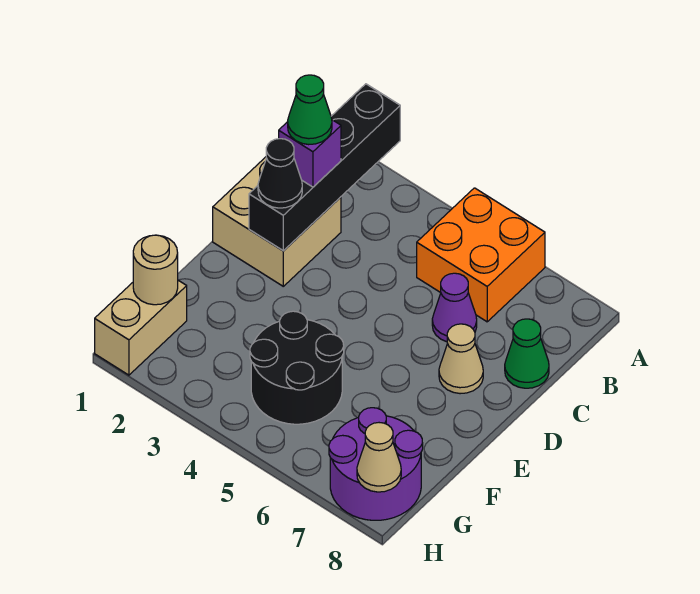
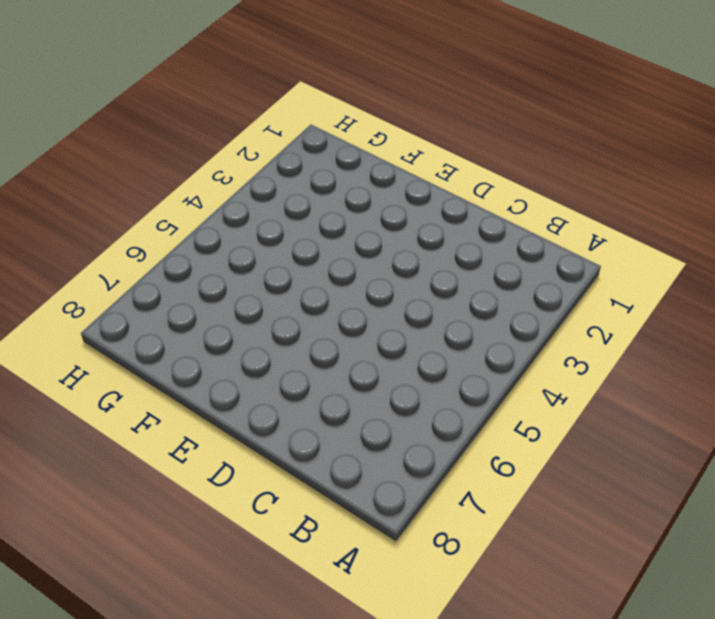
none -> orange brick A5:B6 level 1
none -> tan brick C1:D2 level 1
none -> purple cone C6 level 1

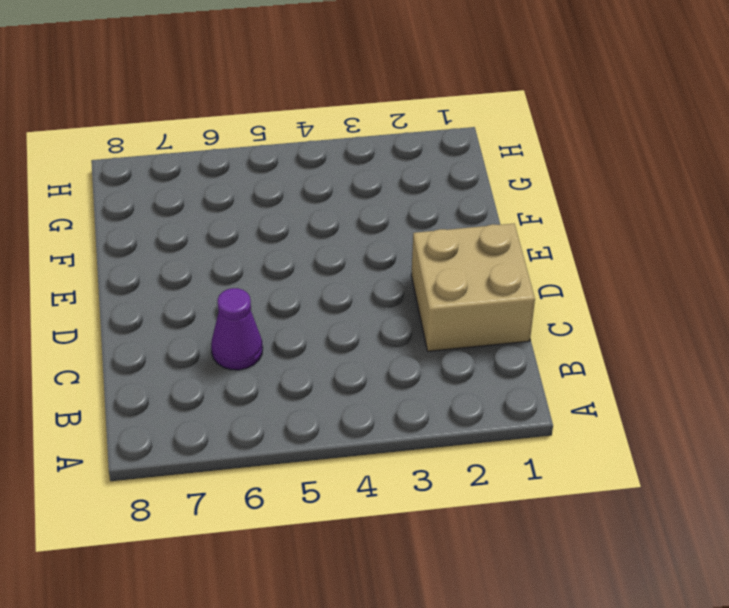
none -> orange brick A5:B6 level 1
none -> green cone C8 level 1
none -> tan cone D7 level 1

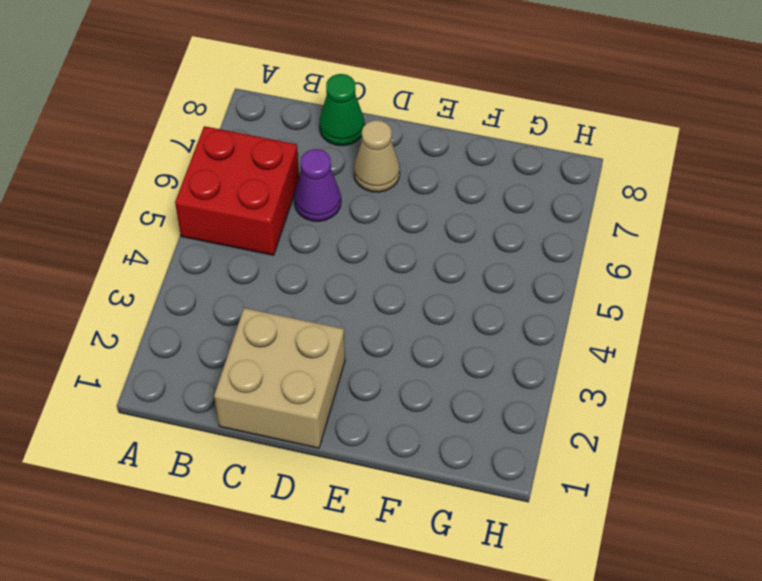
red brick A5:B6 level 1 -> orange brick A5:B6 level 1
none -> black round brick F4:G5 level 1
none -> tan brick G1:H1 level 1
none -> purple round brick G7:H8 level 1

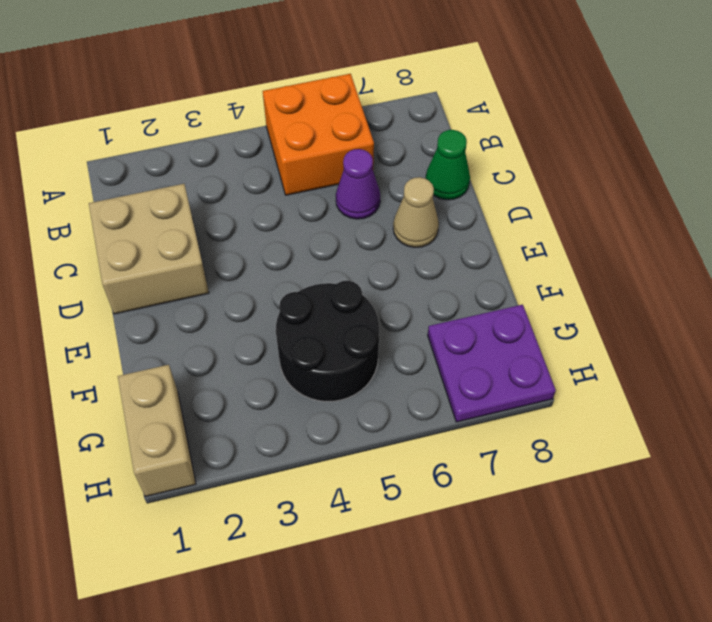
purple plate G7:H8 level 1 -> purple round brick G7:H8 level 1
none -> black brick A2:D2 level 2
none -> tan round brick G1 level 2
none -> tan cone H8 level 2

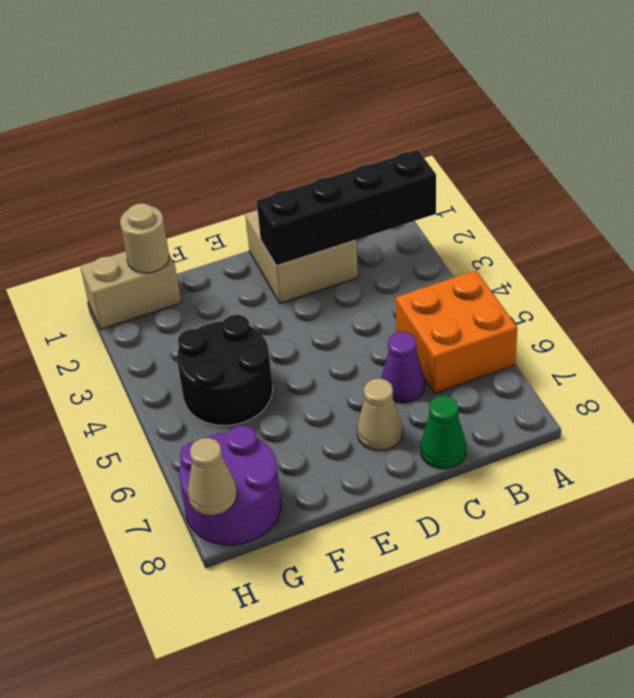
none -> purple brick C2 level 3
none -> black cone D2 level 3
none -> green cone C2 level 4

